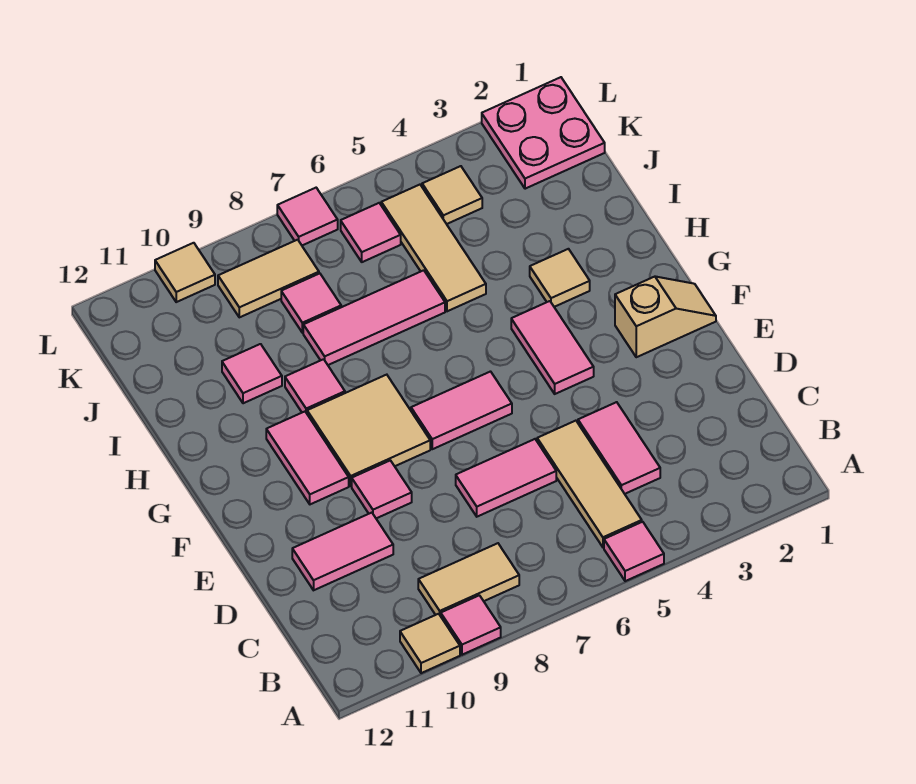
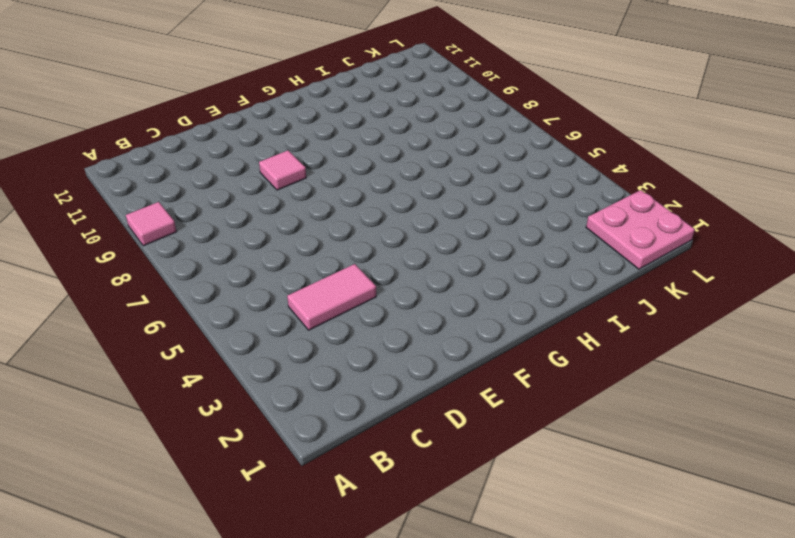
none -> pink tile A5 level 1
none -> tan tile A10 level 1
none -> tan tile B5:D5 level 1

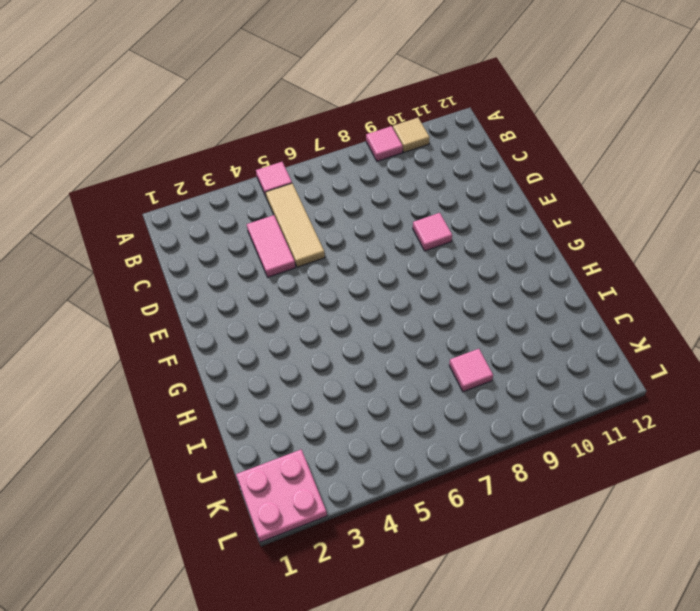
none -> tan tile B8:B9 level 1
none -> pink tile D6:D7 level 1
none -> pink tile D10:D11 level 1

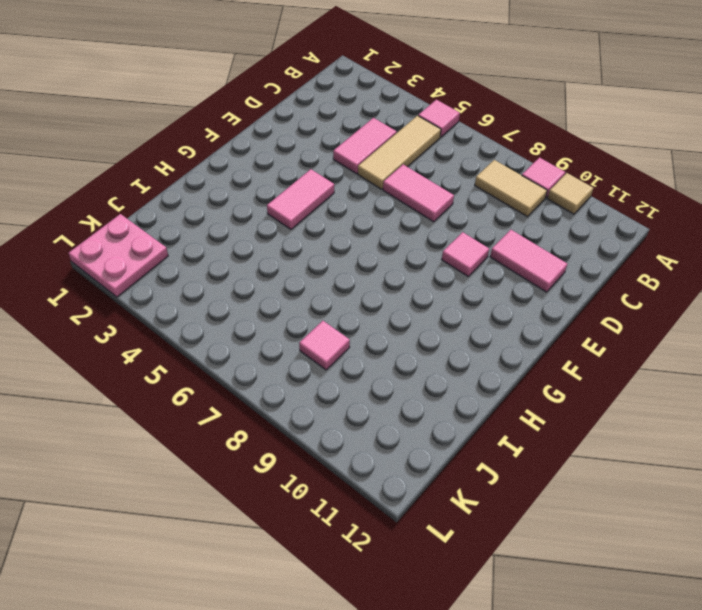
none -> tan slope F1:F2 level 1 top 2
none -> pink tile F6:F7 level 1
none -> tan tile F8:G9 level 1

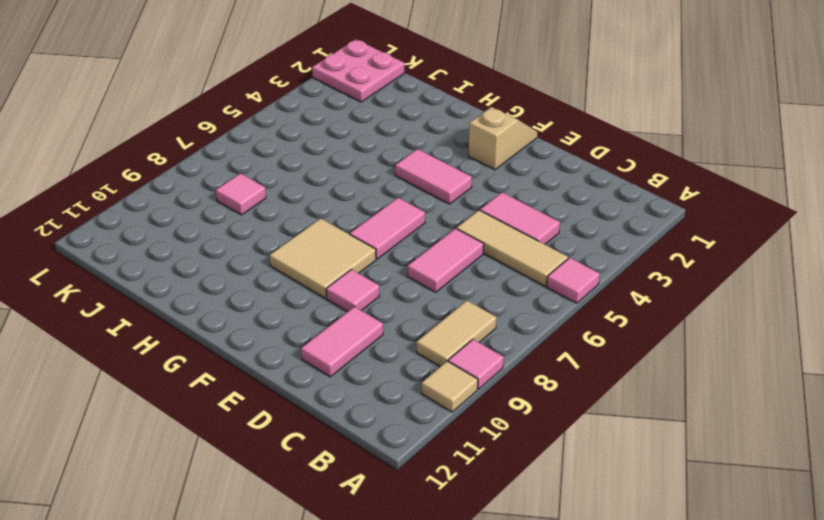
none -> pink tile F10:G10 level 1
none -> tan tile H3 level 1
none -> pink tile H9 level 1

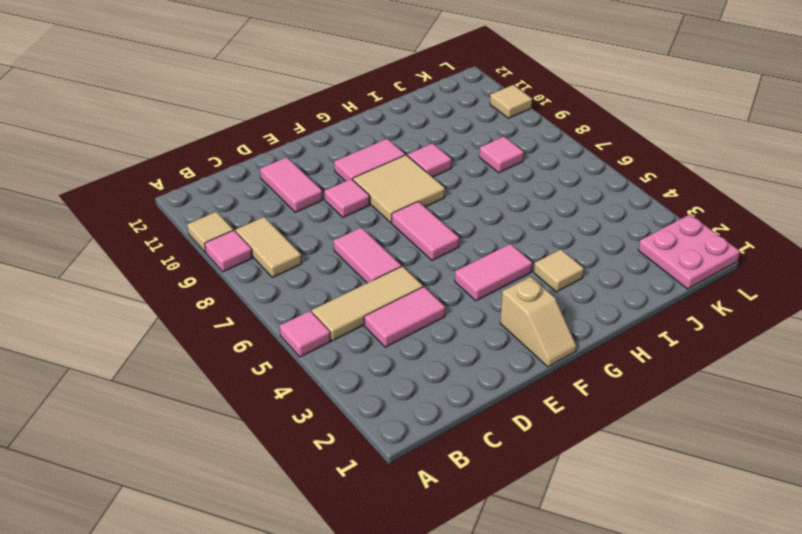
none -> tan tile I5:K5 level 1
none -> pink tile I6:I8 level 1
none -> pink tile I10 level 1

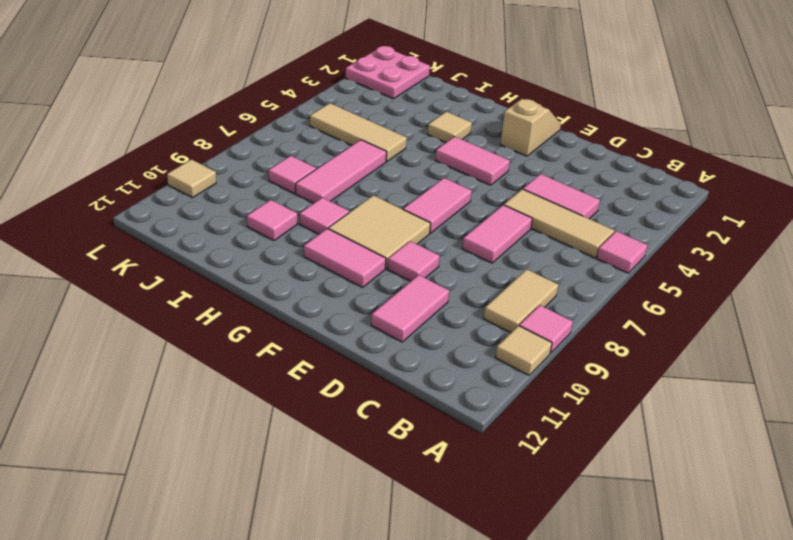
none -> tan tile K4 level 1
none -> pink tile K6 level 1
none -> tan tile K8:K9 level 1

